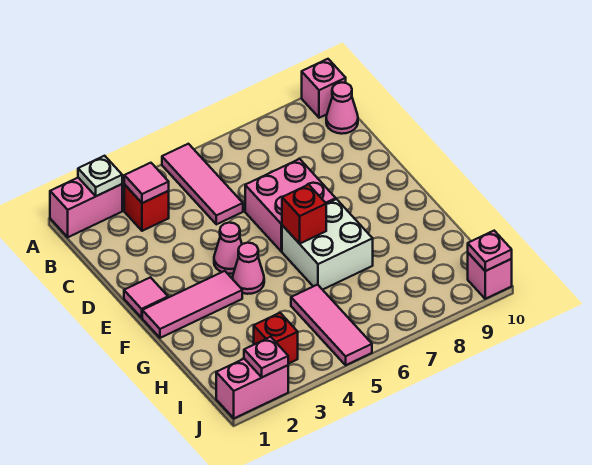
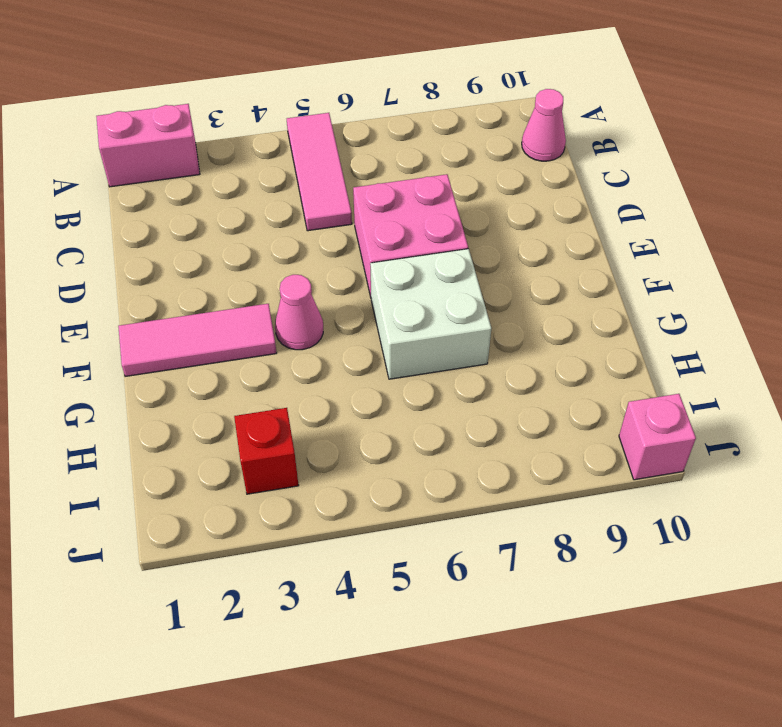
none -> pink brick A10 level 1
none -> red brick B3 level 1
none -> pink tile E1 level 1

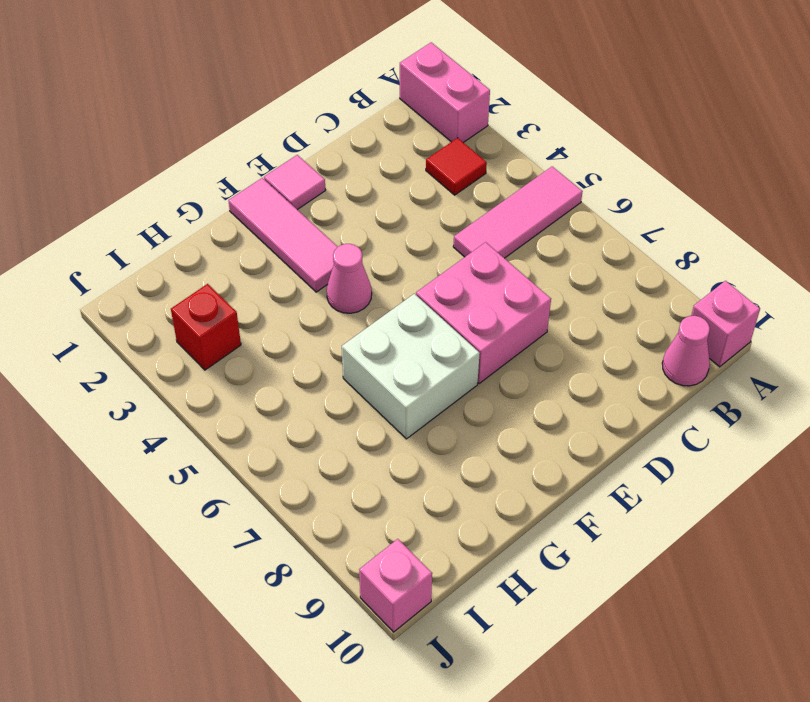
red tile B3 level 1 -> red brick B3 level 1
none -> pink cone E4 level 1
none -> pink tile H5:J5 level 1
none -> pink brick J1:J2 level 1

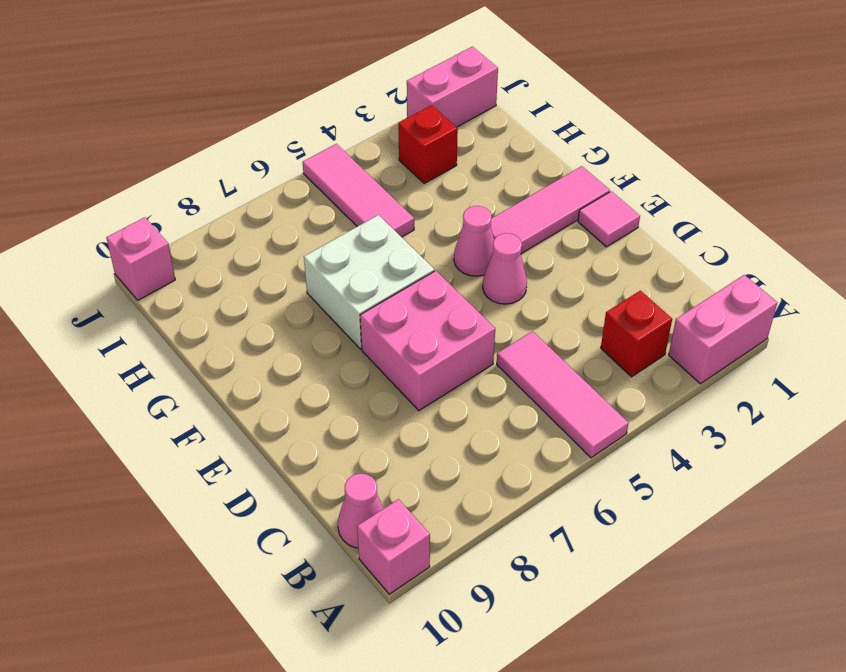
none -> white plate A2 level 2
none -> pink tile B3 level 2
none -> red brick F6 level 2

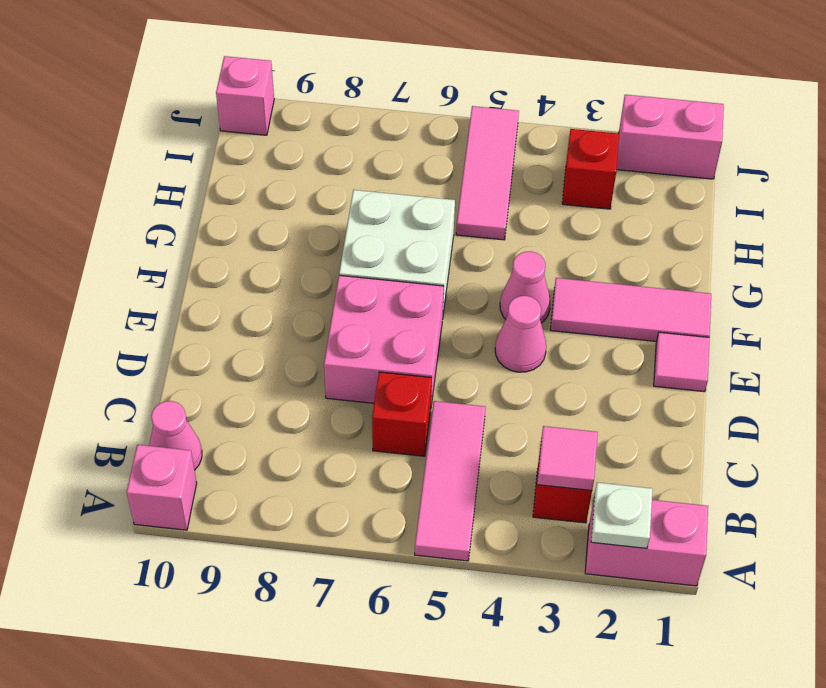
red brick C6 level 1 -> red brick F6 level 2
none -> pink plate J2 level 2
none -> pink plate J10 level 2

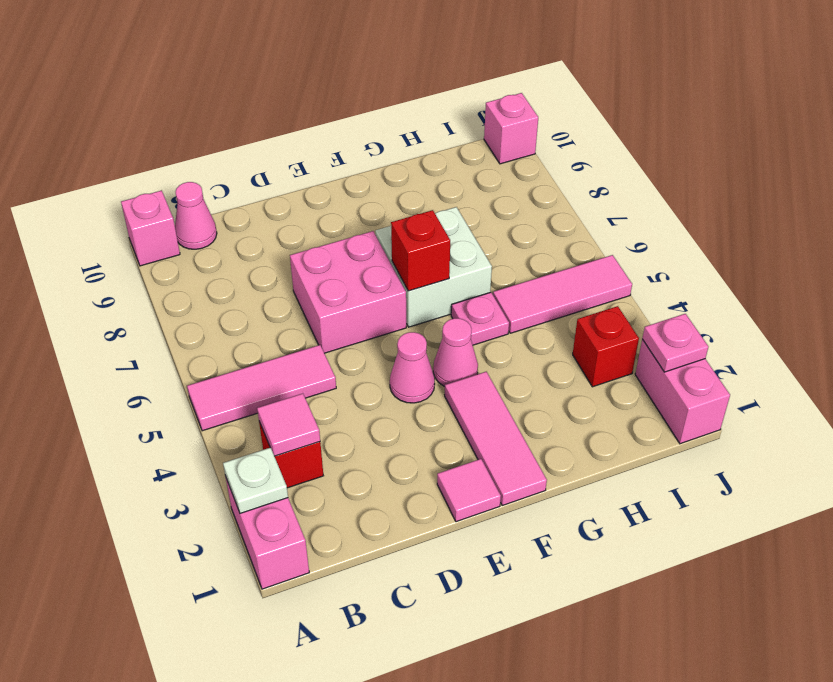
pink plate G5 level 1 -> pink plate J10 level 2

